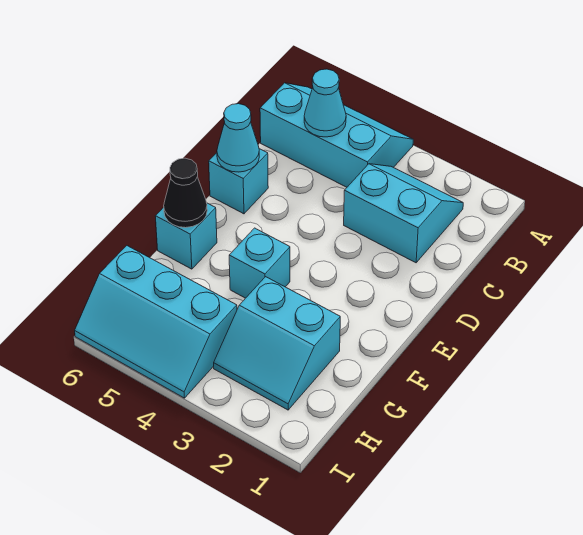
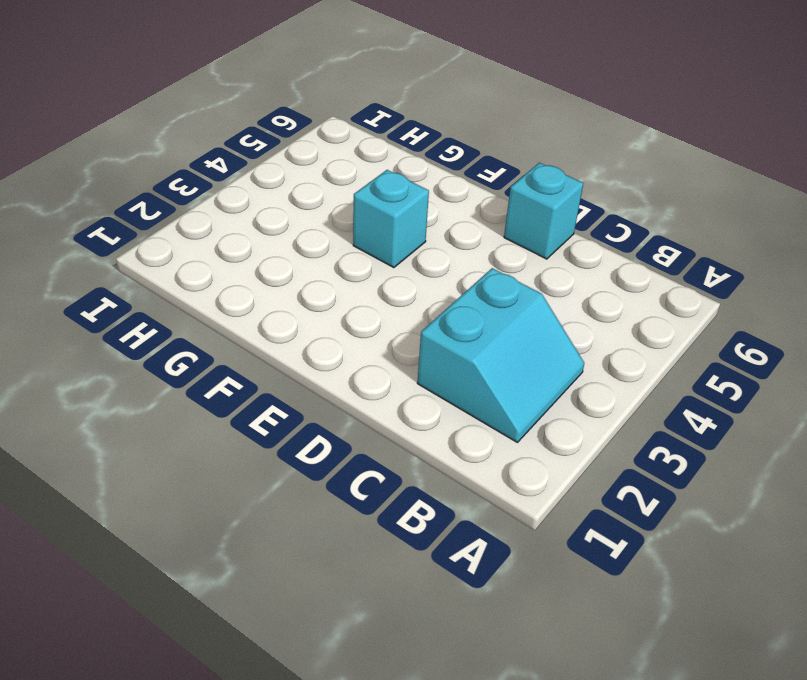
none -> cyan slope A4:B6 level 1 top B
none -> cyan brick F6 level 1

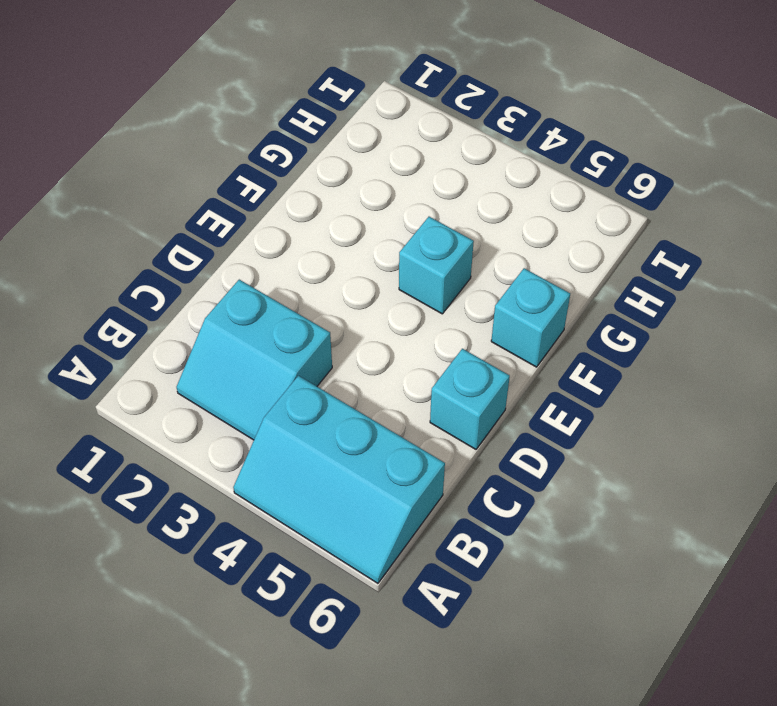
none -> cyan slope G2:H3 level 1 top G
none -> cyan slope H4:I6 level 1 top H

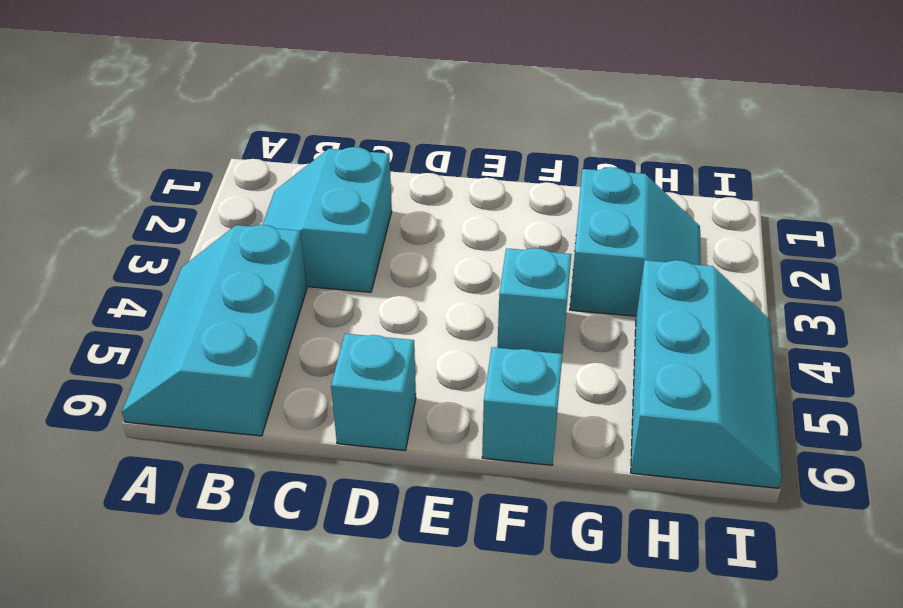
none -> cyan cone B5 level 2
none -> cyan cone D6 level 2

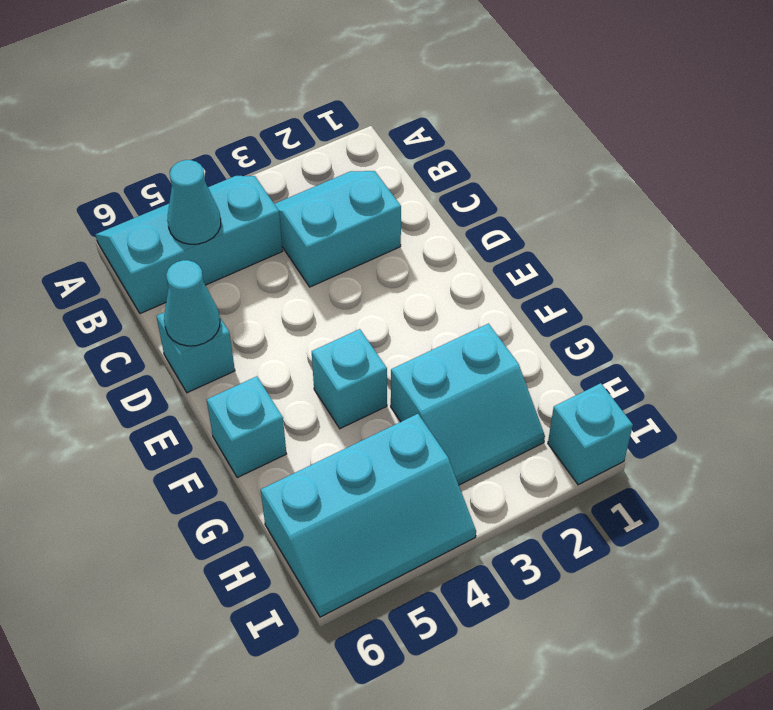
cyan brick I1 level 1 -> none
none -> black cone F6 level 2

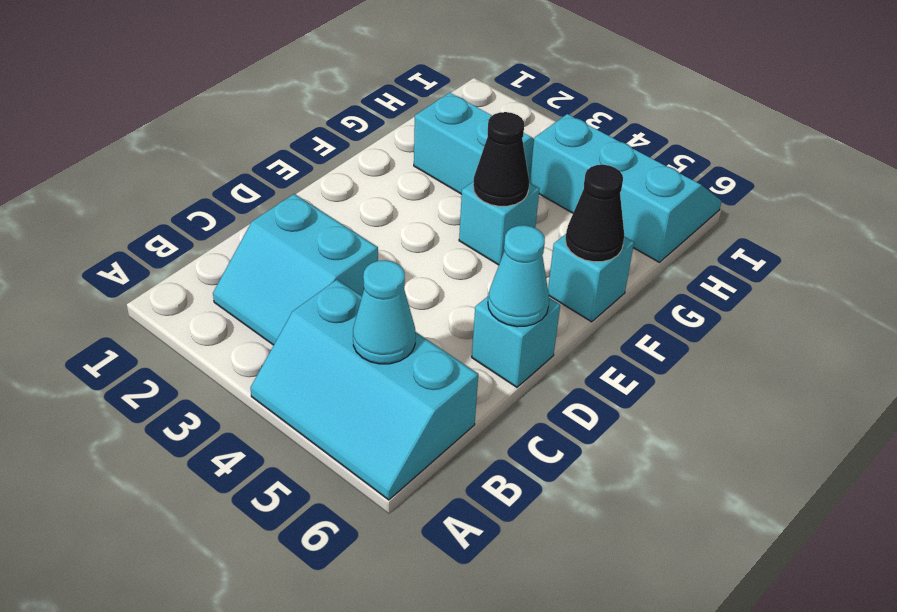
black cone F4 level 2 -> none

